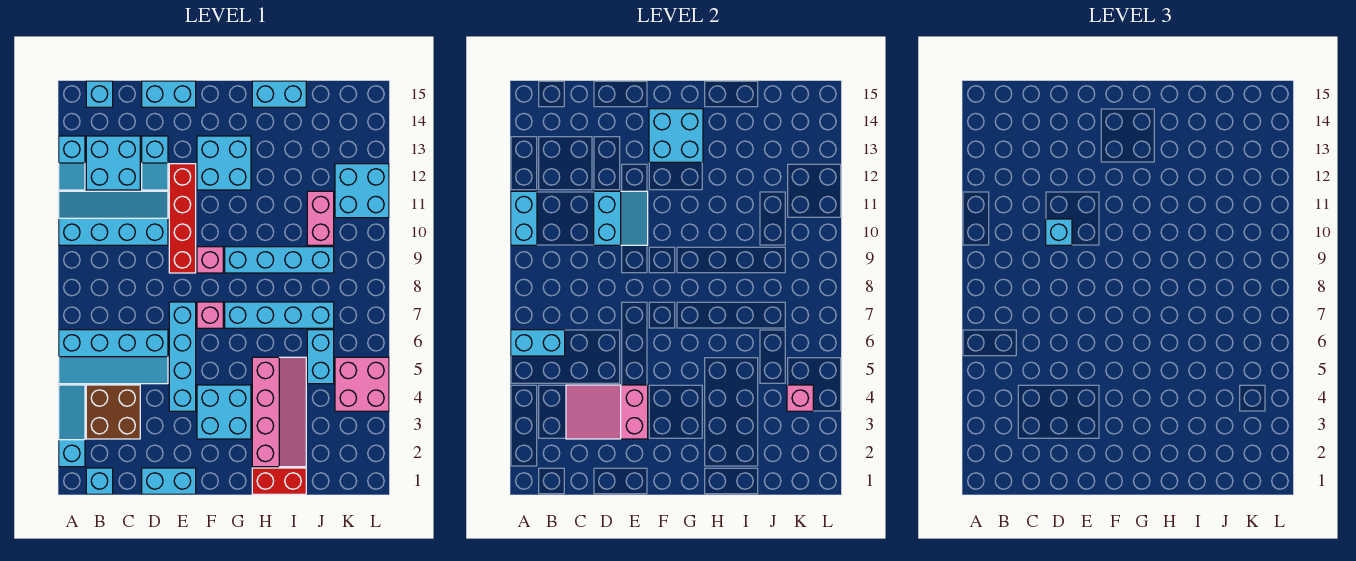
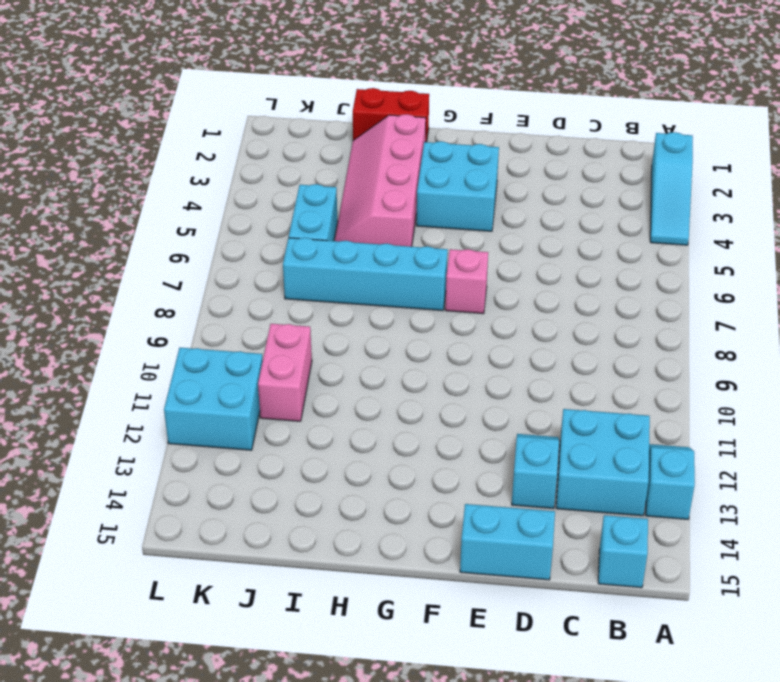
none -> cyan slope A5:D6 level 1 top 6
none -> cyan slope A10:D11 level 1 top 10
none -> cyan brick B1 level 1
none -> brown brick B3:C4 level 1

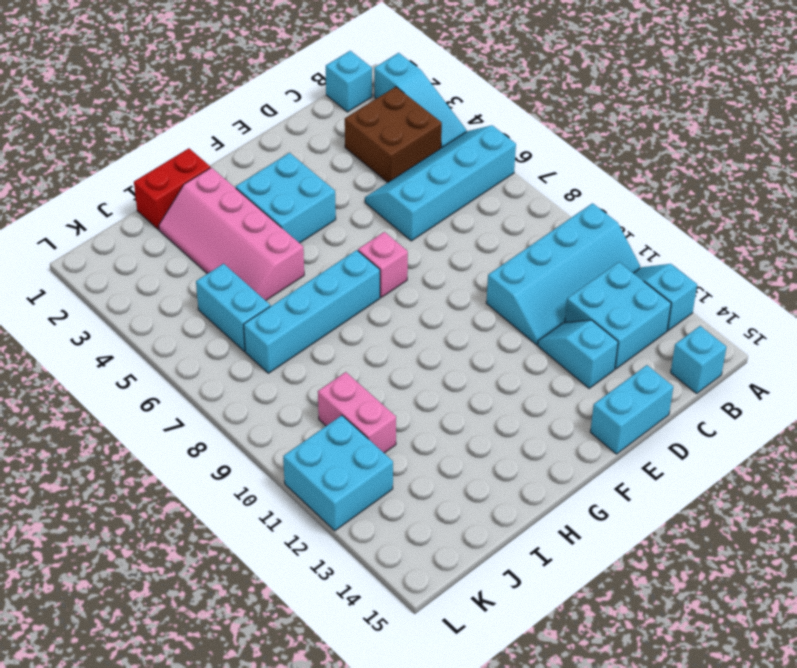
none -> cyan brick D1:E1 level 1
none -> cyan brick E4:E7 level 1
none -> red brick E9:E12 level 1
none -> pink brick F9 level 1

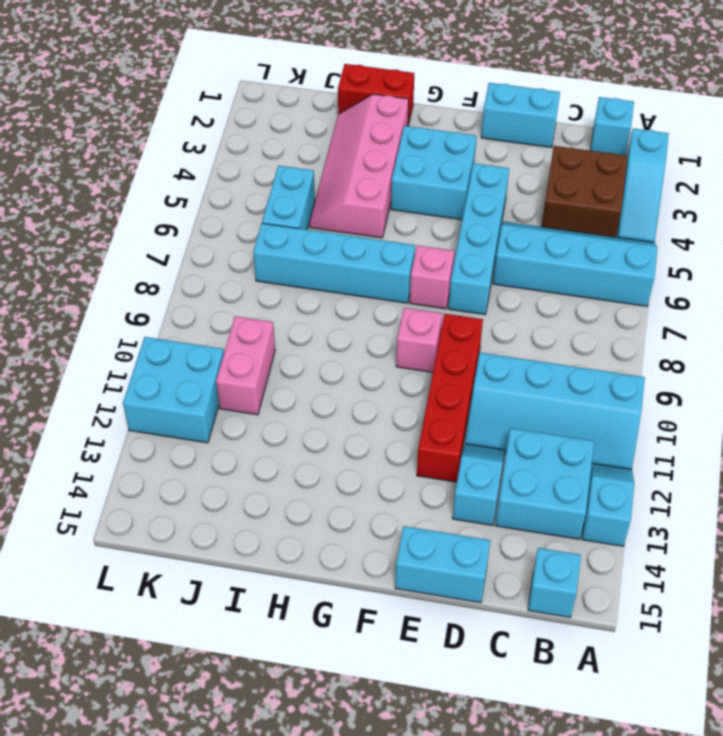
none -> cyan brick F12:G13 level 1
none -> cyan brick G9:J9 level 1
none -> cyan brick H15:I15 level 1
none -> pink brick K4:L5 level 1

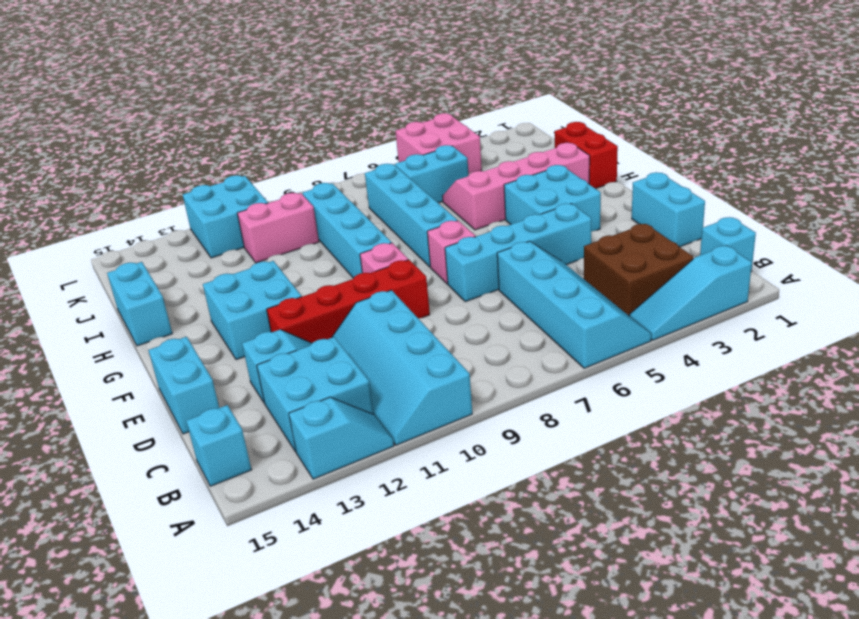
none -> cyan brick A6:B6 level 2
none -> cyan brick A10:A11 level 2
none -> pink slope C3:E4 level 2 top E
none -> cyan slope D10:E11 level 2 top D

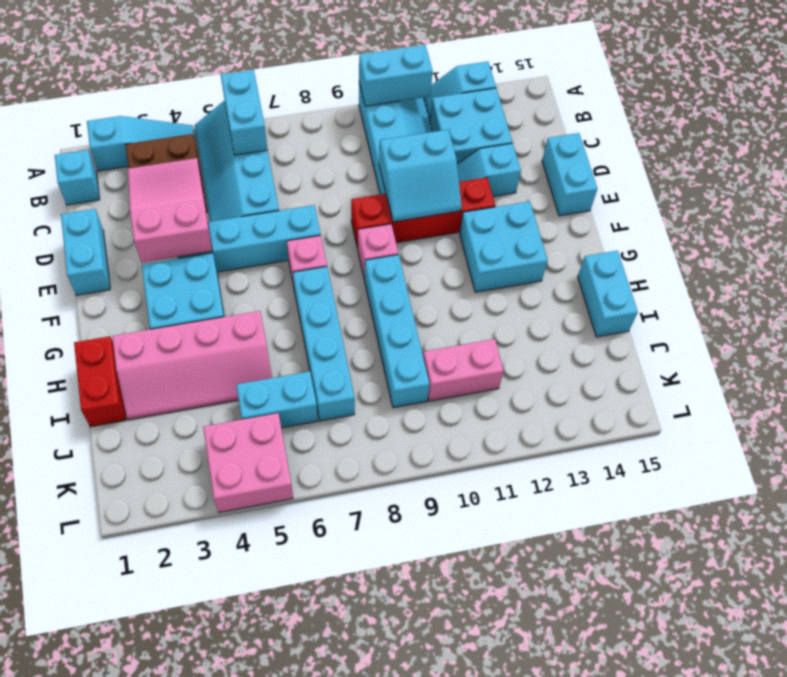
none -> cyan brick B15 level 1
none -> cyan brick K11:L12 level 1
none -> cyan brick F13:G14 level 2
none -> pink brick K4 level 2

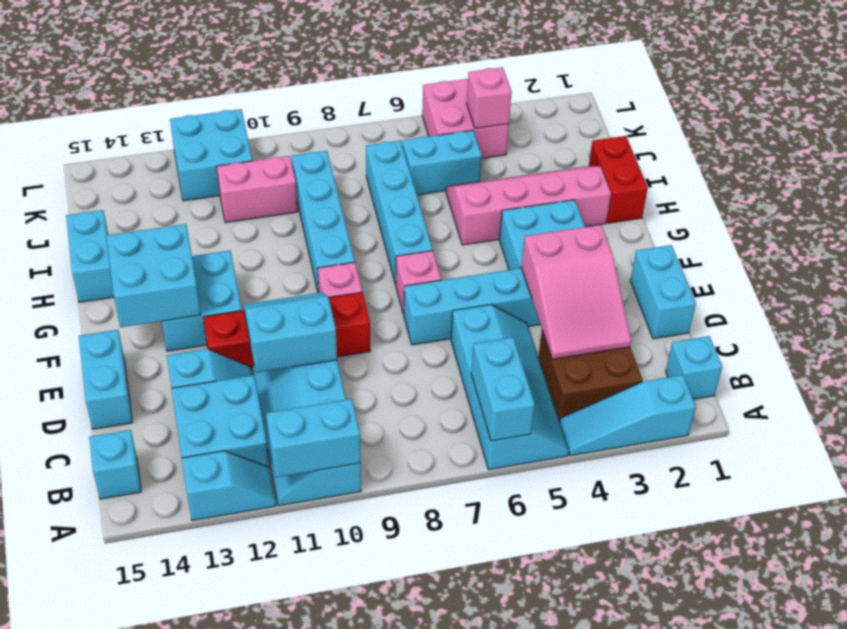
none -> cyan brick D10 level 3

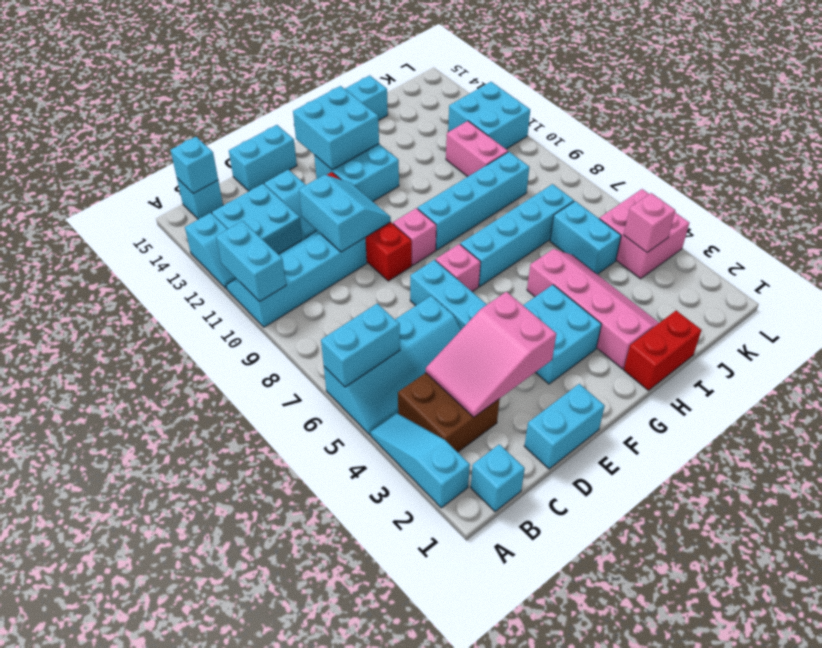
cyan brick B15 level 2 -> cyan brick D10 level 3

